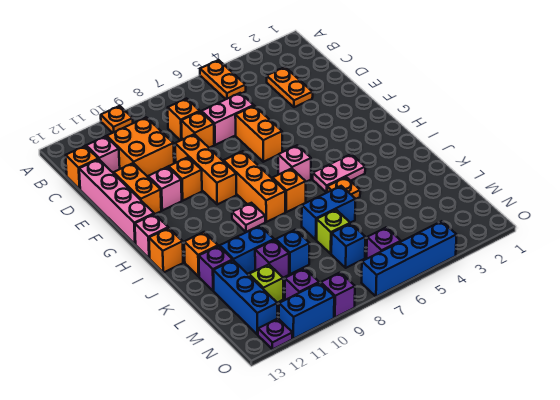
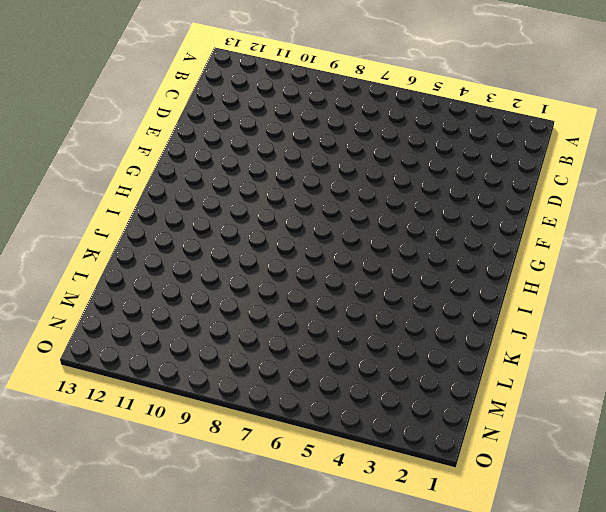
none -> orange plate A5:B5 level 1
none -> orange plate A10 level 1
none -> orange plate C3:D3 level 1
none -> orange brick C8 level 1

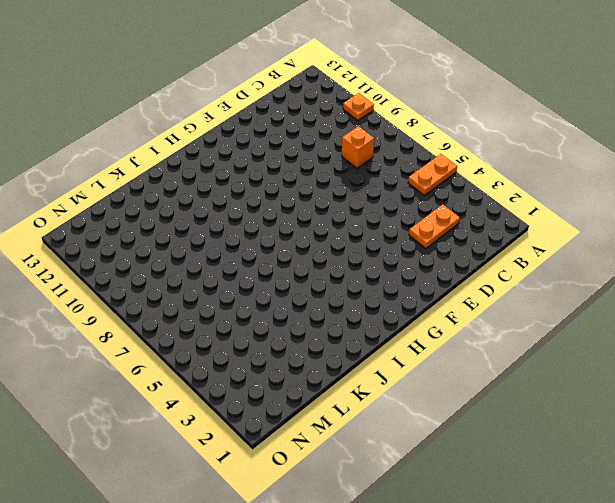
none -> orange brick C10:D11 level 1
none -> pink brick C12 level 1
none -> orange brick C13 level 1
none -> pink brick D6:D7 level 1

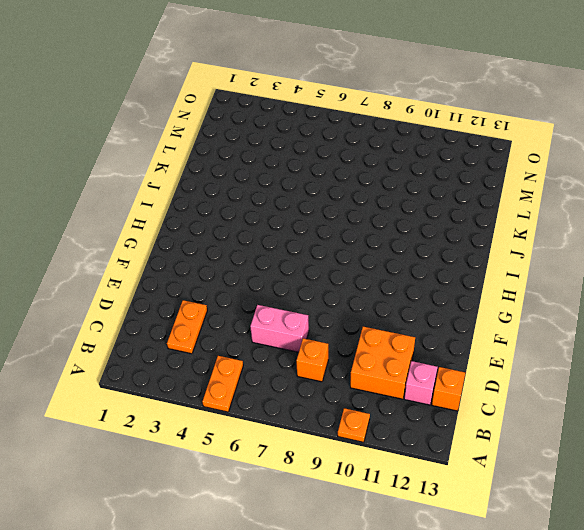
none -> orange brick D8 level 1
none -> pink brick D13:G13 level 1
none -> orange brick E6:F6 level 1
none -> orange brick E9:G9 level 1

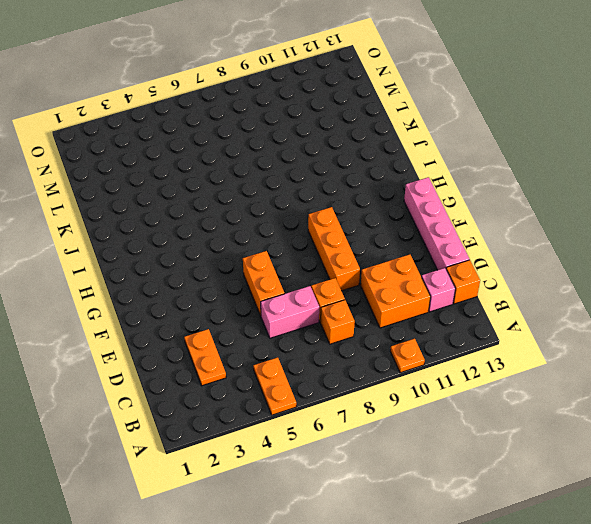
none -> orange brick E12:F12 level 1
none -> orange brick F10 level 1
none -> pink brick F11 level 1
none -> orange brick G8:I8 level 1

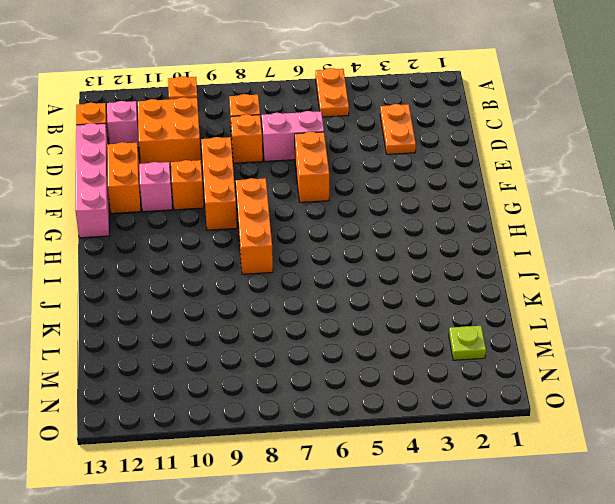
lime plate M2 level 1 -> none
none -> pink brick H6 level 1
none -> pink brick H13 level 1
none -> pink plate I4:I5 level 1
none -> orange brick I7 level 1

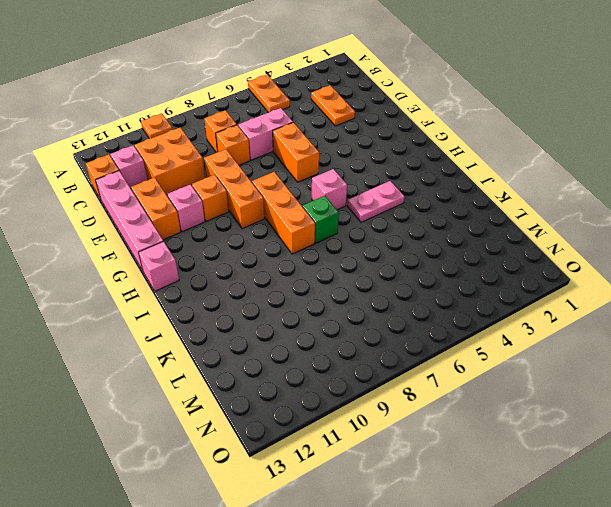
green brick I7 level 1 -> orange brick I7 level 1
none -> pink plate I9 level 1
none -> orange brick I13 level 1
none -> orange plate J5 level 1
none -> orange brick J12 level 1

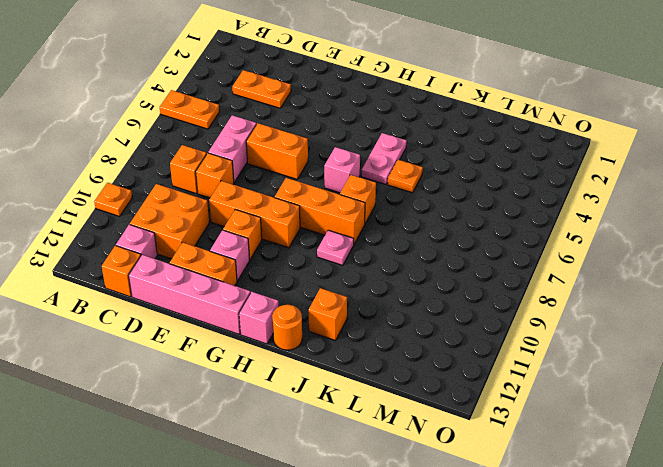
orange round brick I13 level 1 -> orange brick I13 level 1
none -> blue brick K6:K7 level 1
none -> blue brick K10:K11 level 1
none -> purple brick K12 level 1
none -> lime brick L7 level 1

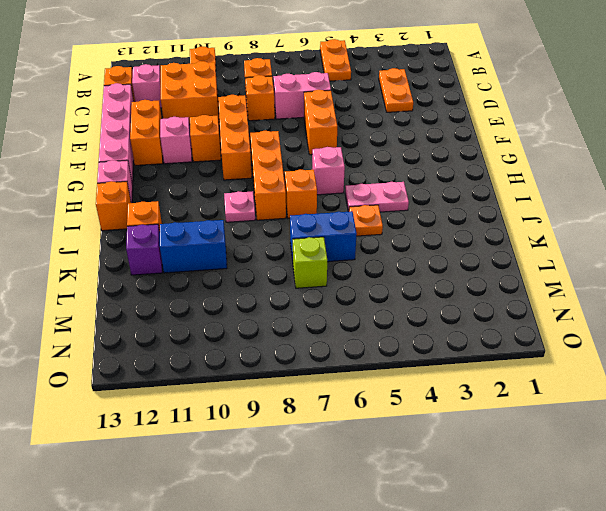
none -> blue brick L9 level 1
none -> purple brick L10 level 1
none -> blue brick L12:N12 level 1
none -> blue brick M7 level 1

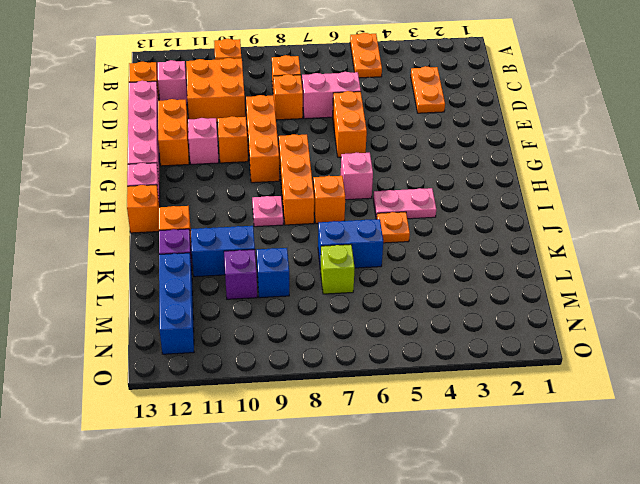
none -> blue brick M7 level 1
none -> lime brick M11 level 1
none -> purple brick N6 level 1
none -> purple brick N10 level 1

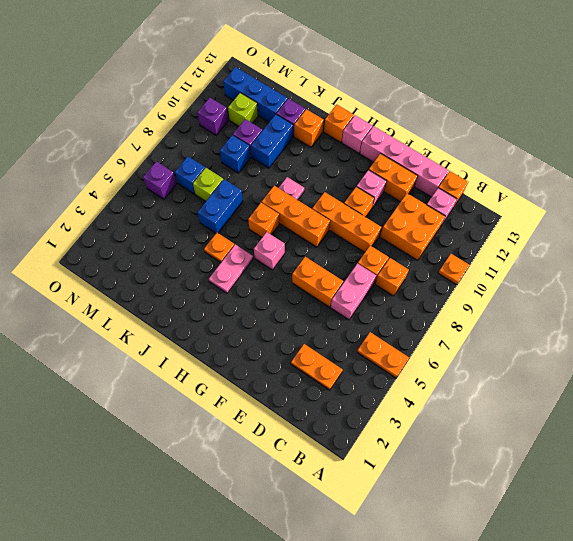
none -> blue brick O4:O7 level 1
none -> purple brick O9 level 1
none -> blue brick O10:O11 level 1
none -> purple plate O12 level 1

